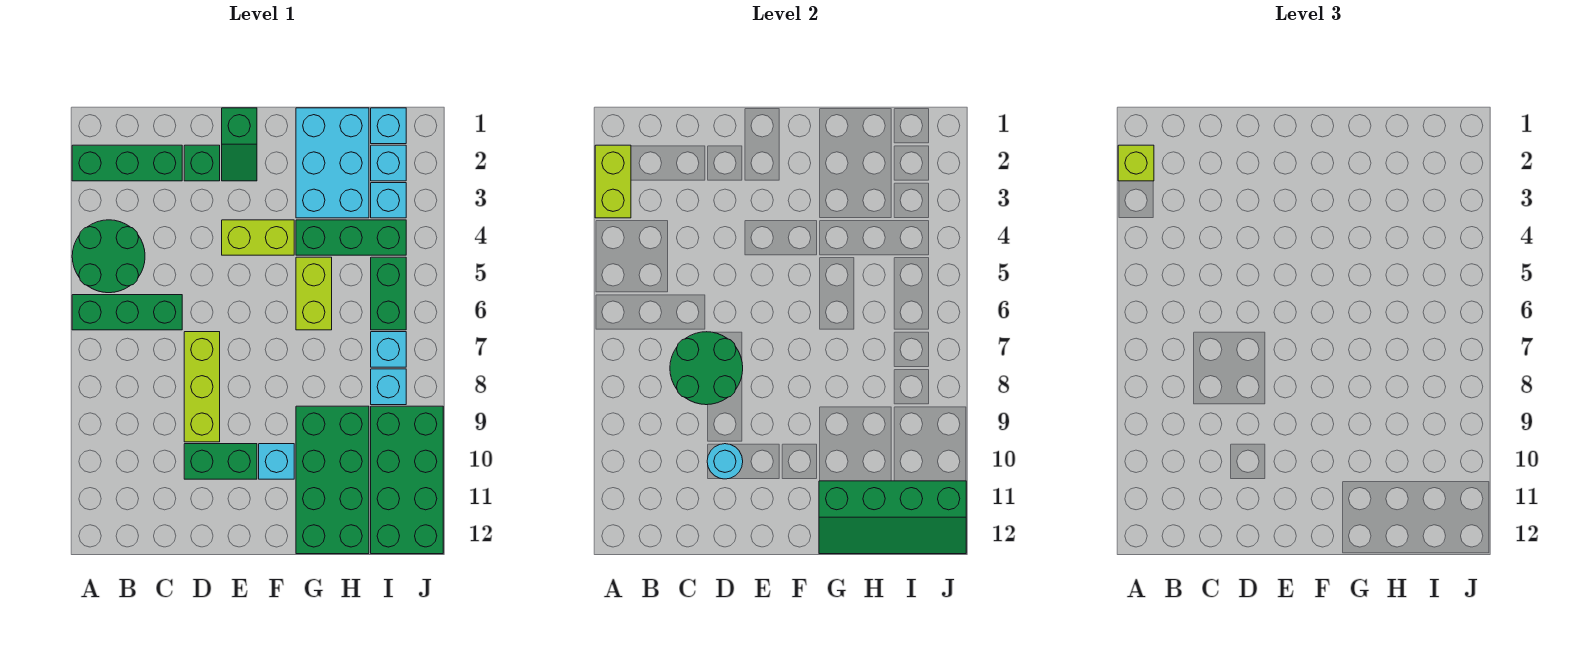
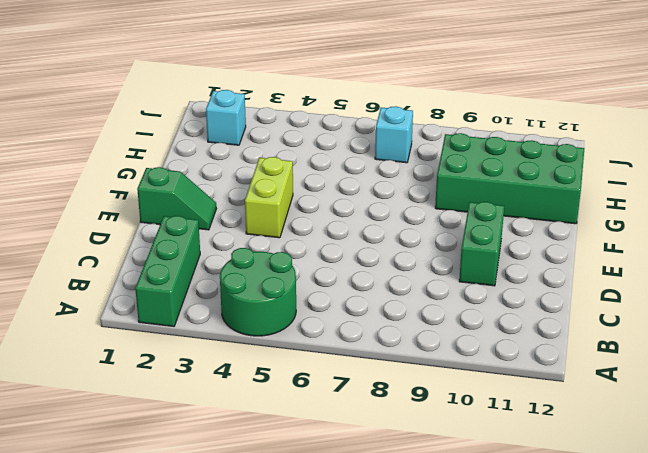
none -> green brick A6:C6 level 1
none -> green brick D2 level 1
none -> lime brick D7:D9 level 1

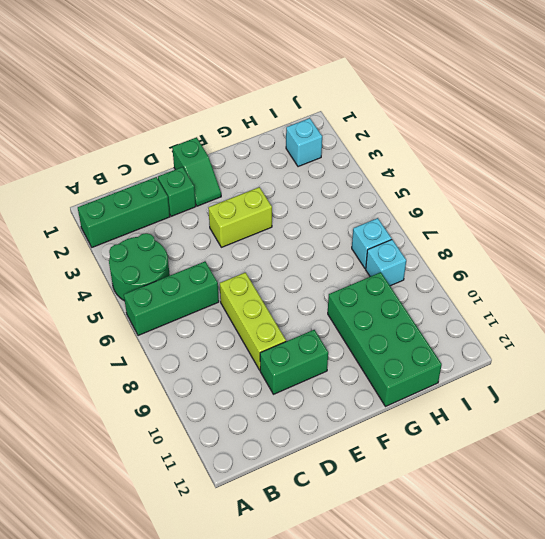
none -> cyan brick F10 level 1
none -> cyan brick G1:H3 level 1
none -> green brick G4:I4 level 1

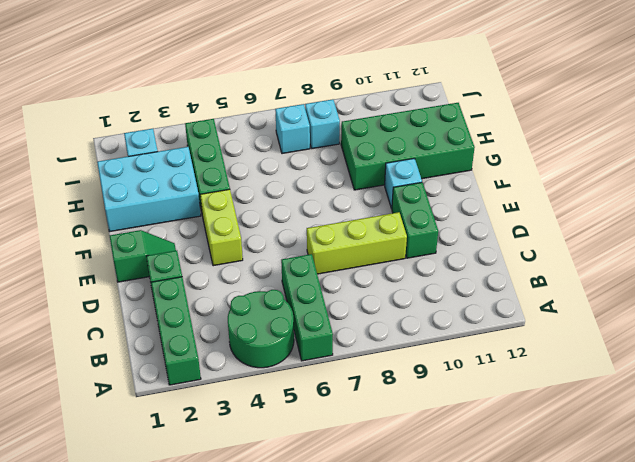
none -> lime brick G5:G6 level 1
none -> cyan brick I1 level 1
none -> cyan brick I3 level 1

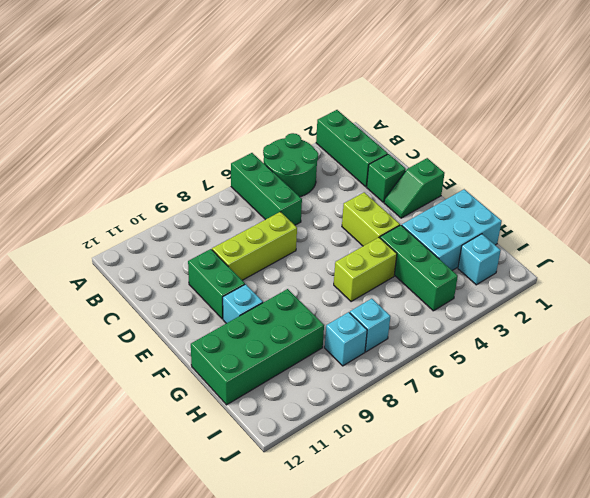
none -> cyan brick I1 level 1
none -> cyan brick I3 level 1
none -> green brick I5:I6 level 1

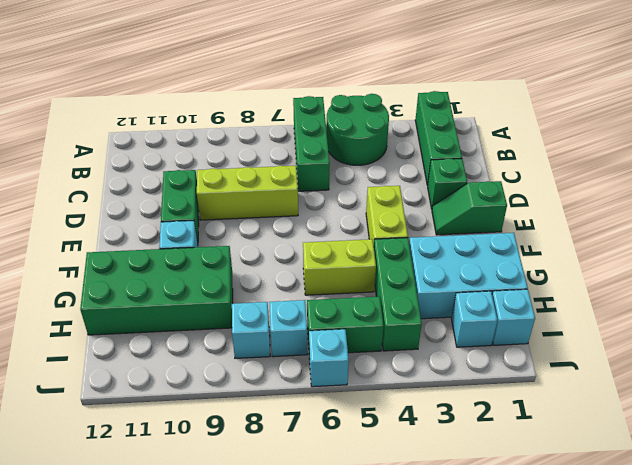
cyan brick J6 level 1 -> cyan brick I3 level 1
none -> green brick I9:J12 level 1
none -> lime brick A2:A3 level 2
none -> green round brick C7:D8 level 2

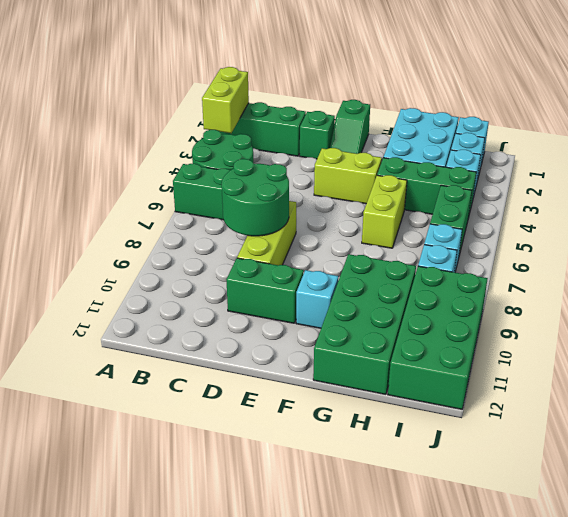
none -> cyan round brick D10 level 2
none -> green slope G11:J12 level 2 top 11
none -> lime brick A2 level 3

